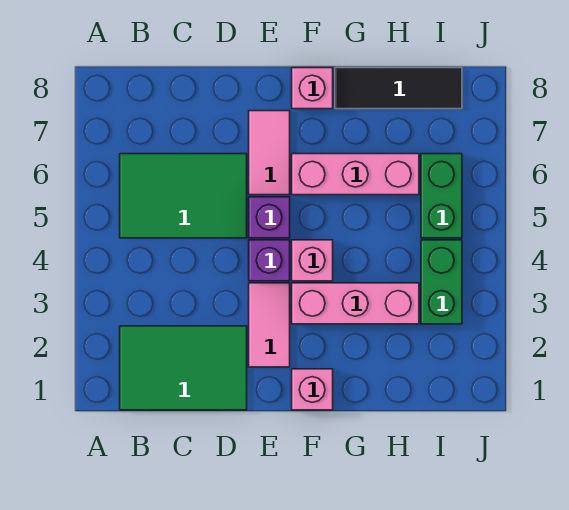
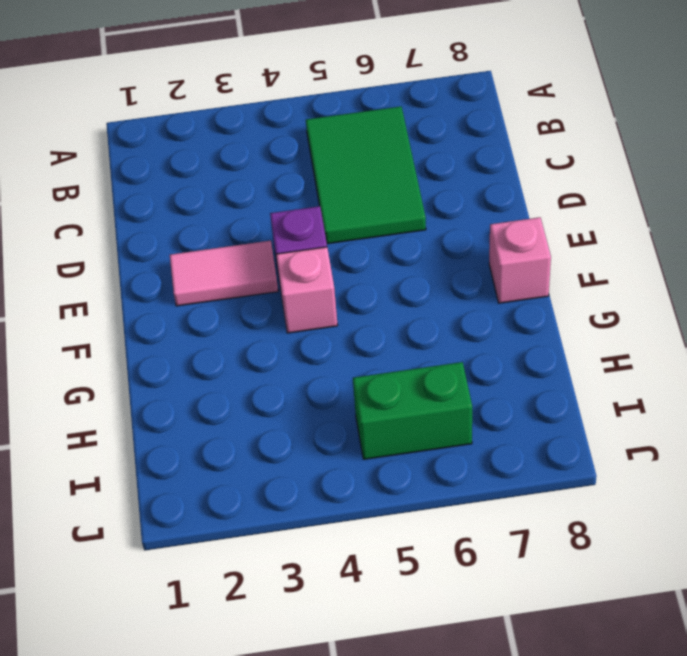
none -> green tile B1:D2 level 1
none -> purple brick E5 level 1
none -> pink tile E6:E7 level 1

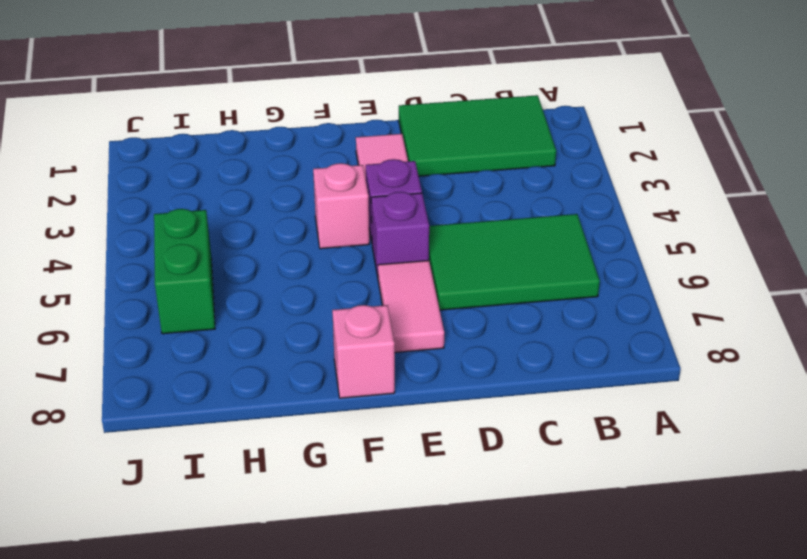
none -> pink brick F1 level 1
none -> pink brick F3:H3 level 1
none -> pink brick F6:H6 level 1

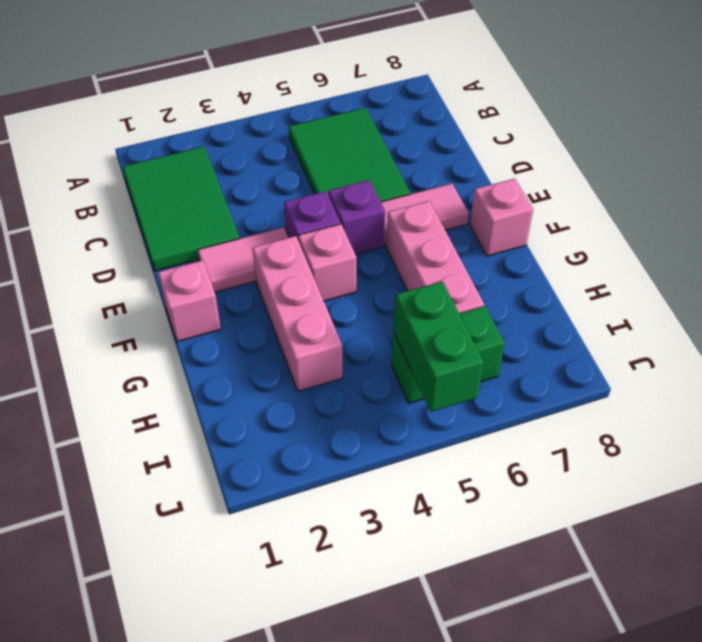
green brick I5:J5 level 2 -> green brick I3:I4 level 1
none -> black tile G8:I8 level 1

